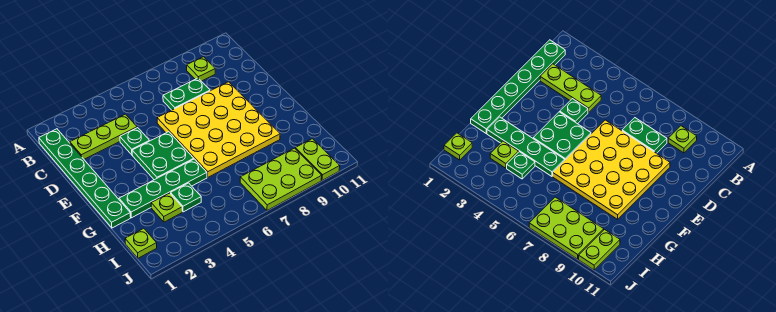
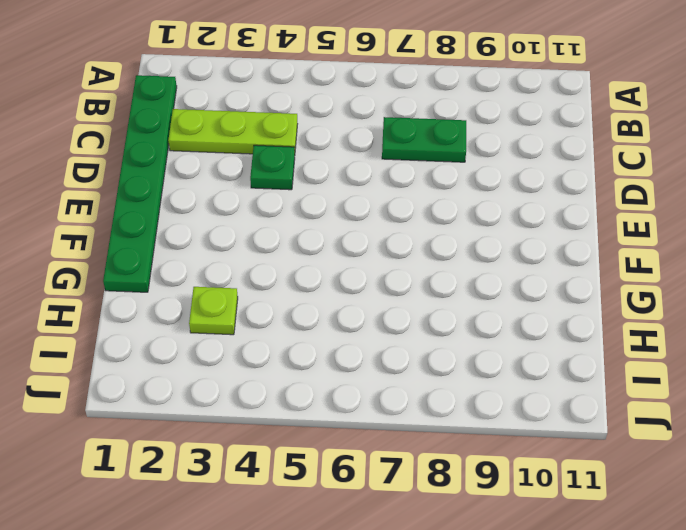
none -> lime plate B9 level 1
none -> yellow plate D6:G9 level 1
none -> green plate E4:F5 level 1

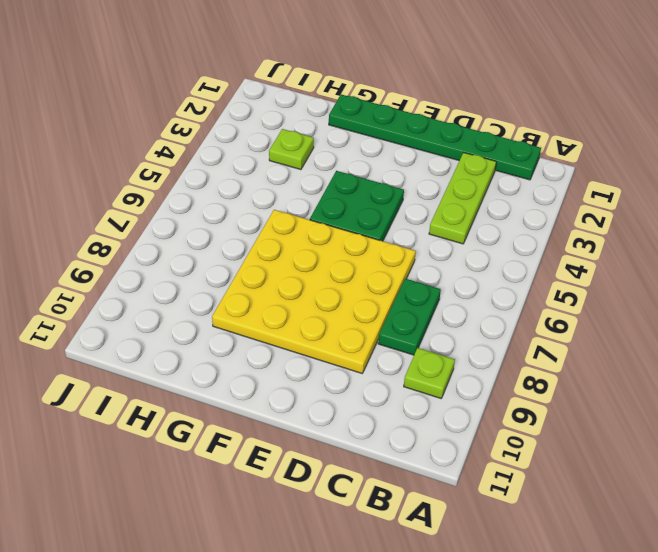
none -> green plate D4 level 1
none -> green plate G2:G5 level 1
none -> green plate H4 level 1

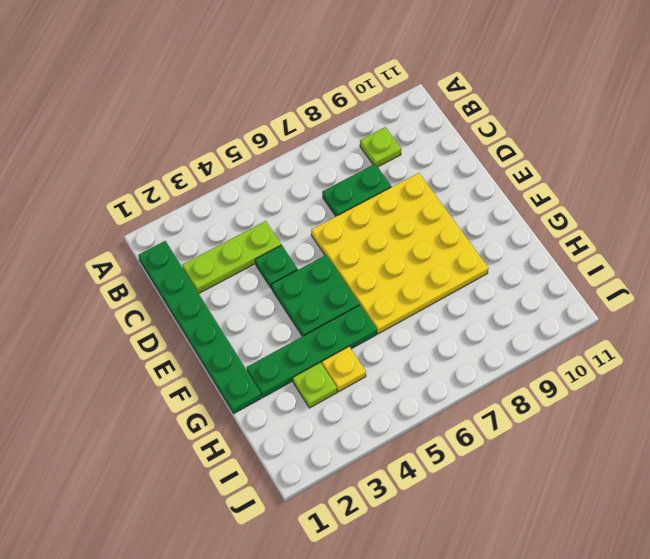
yellow plate H4 level 1 -> green plate H4 level 1
none -> lime plate I1 level 1
none -> lime plate I7:J9 level 1
none -> lime plate I10:J10 level 1

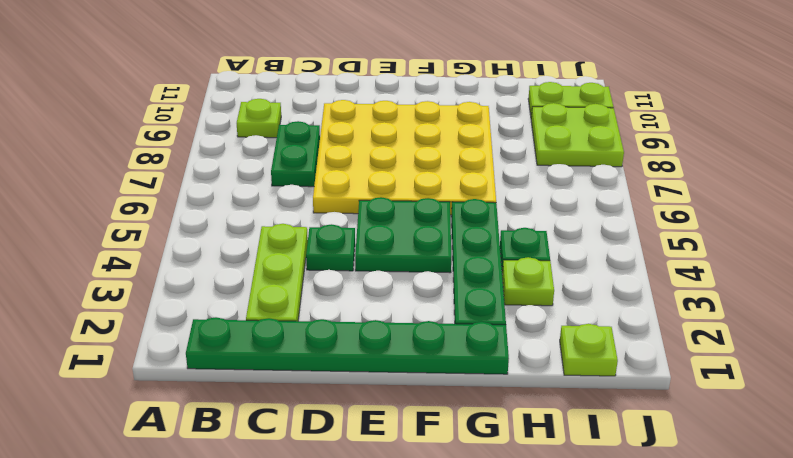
lime plate I8:J9 level 1 -> lime plate I7:J9 level 1

